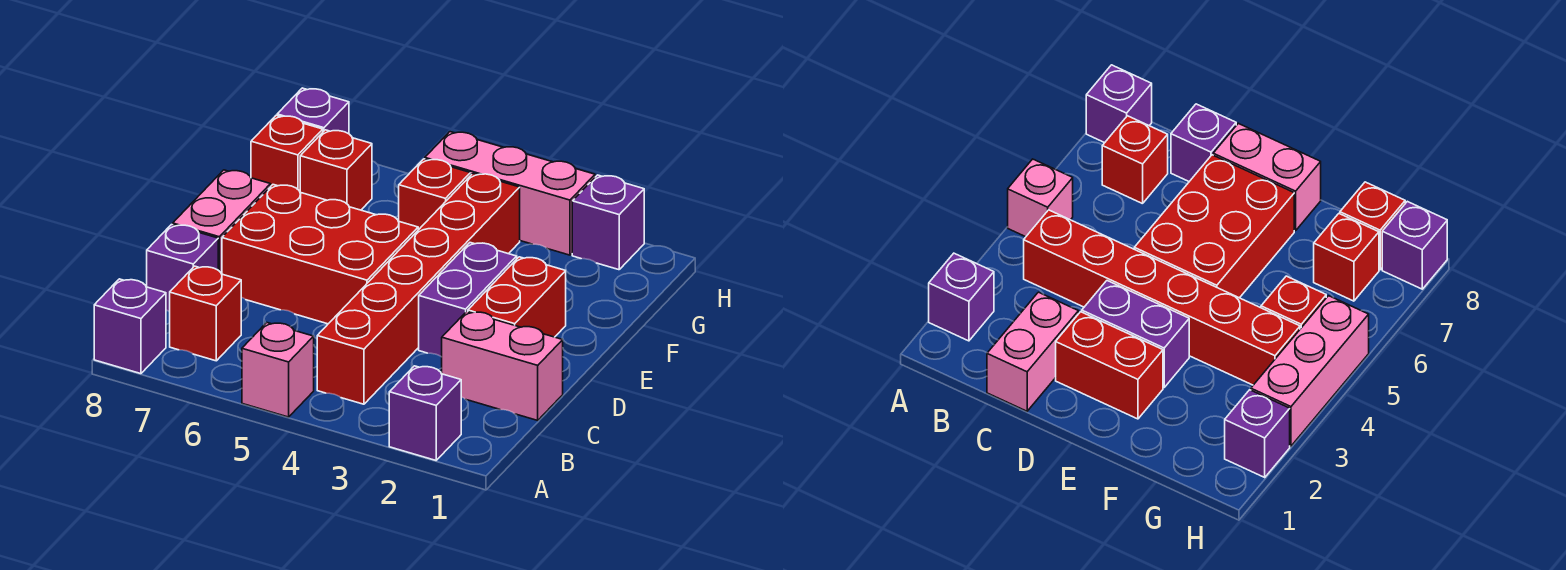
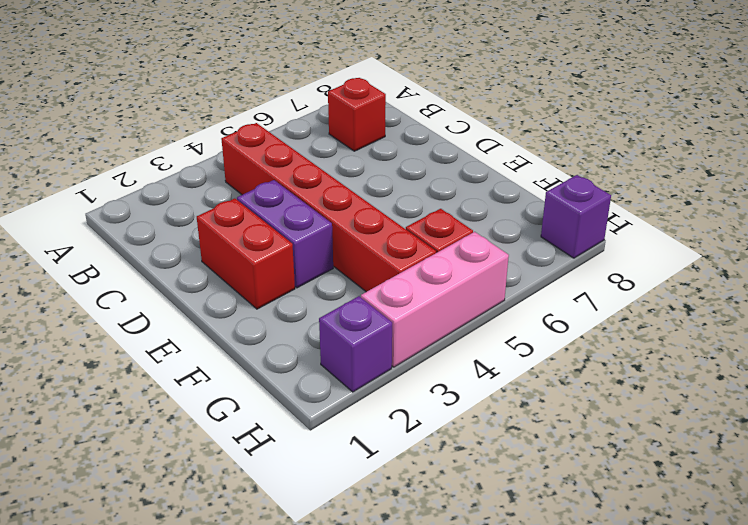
none -> purple brick A2 level 1
none -> pink brick A5 level 1
none -> purple brick A8 level 1

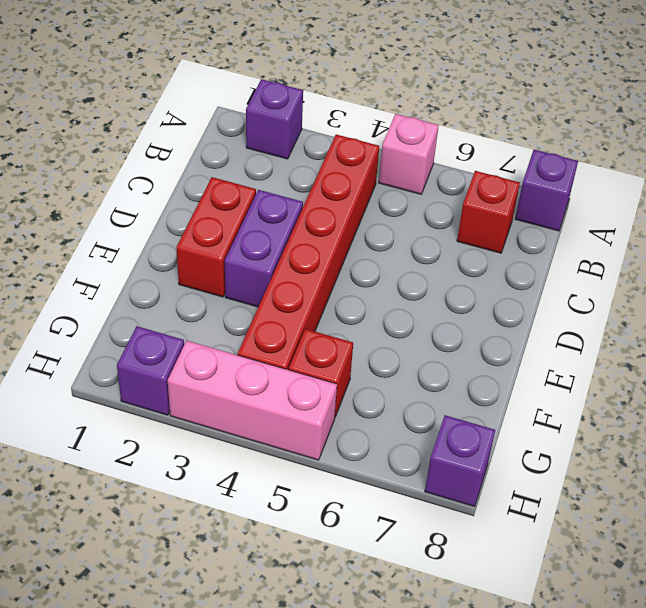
none -> pink brick C1:C2 level 1
none -> purple brick C8 level 1
none -> red brick D5:E7 level 1

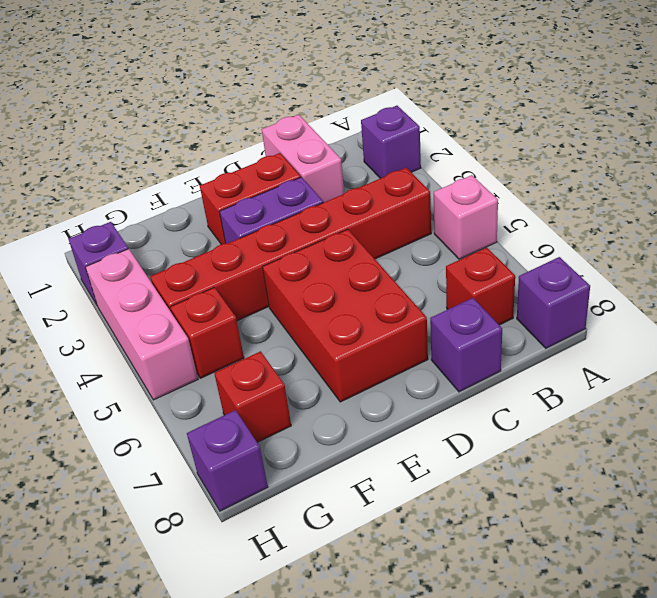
none -> pink brick D8:E8 level 1
none -> red brick G8 level 1

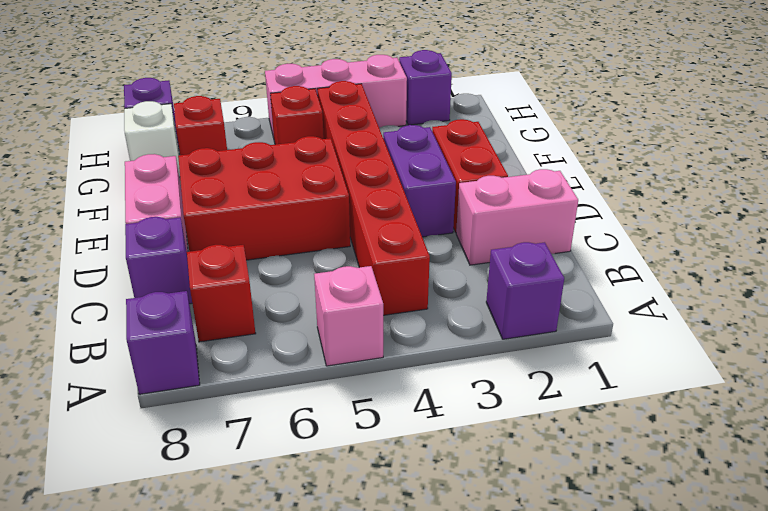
white brick G8 level 1 -> red brick G8 level 1

